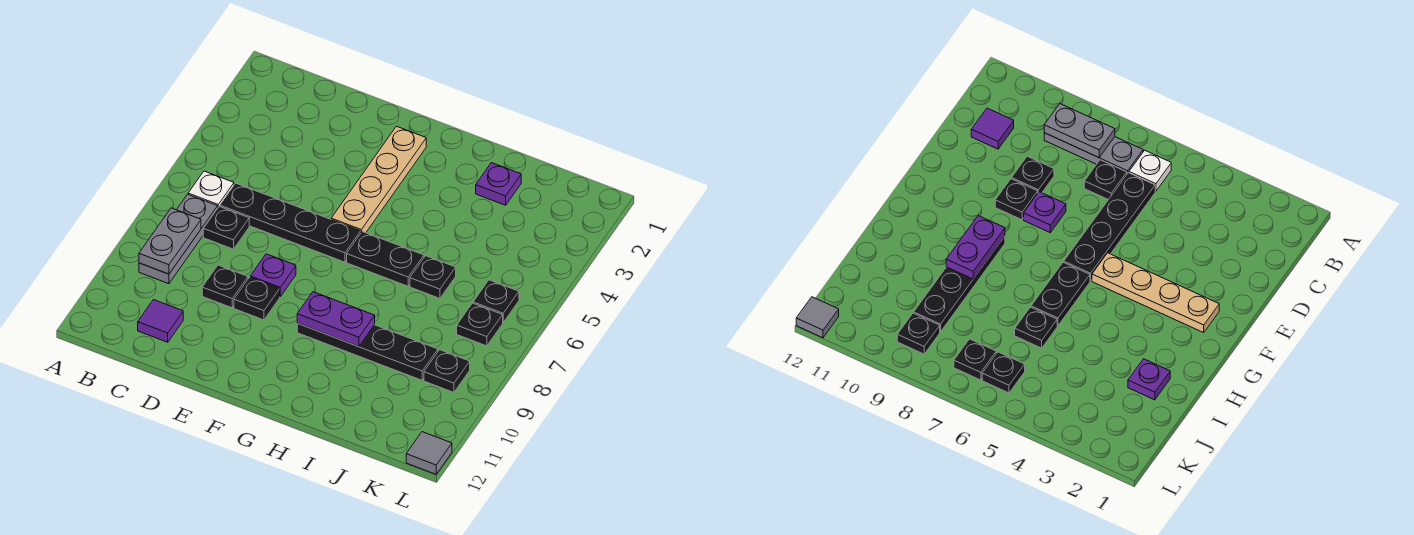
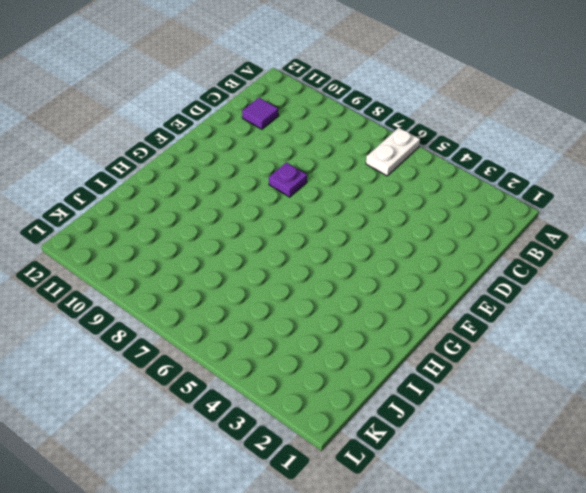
white plate A6:B6 level 1 -> white plate B6 level 1
none -> grey plate B7:B9 level 1
none -> black plate C6:F6 level 1
none -> black plate C7 level 1

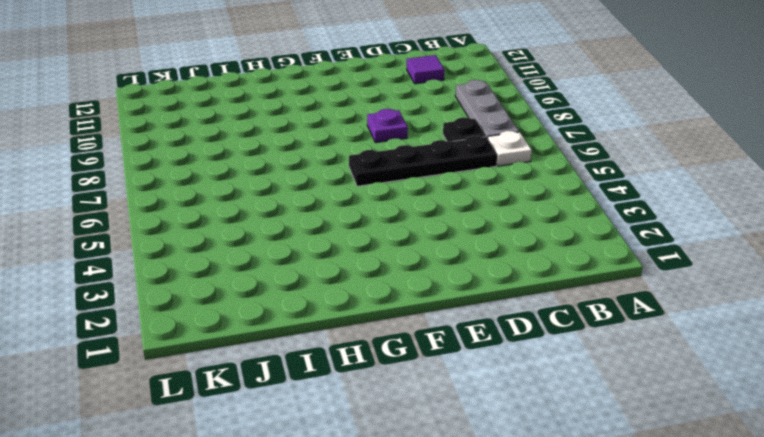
none -> black plate D9 level 1
none -> black plate E9 level 1
none -> tan plate F2:F5 level 1

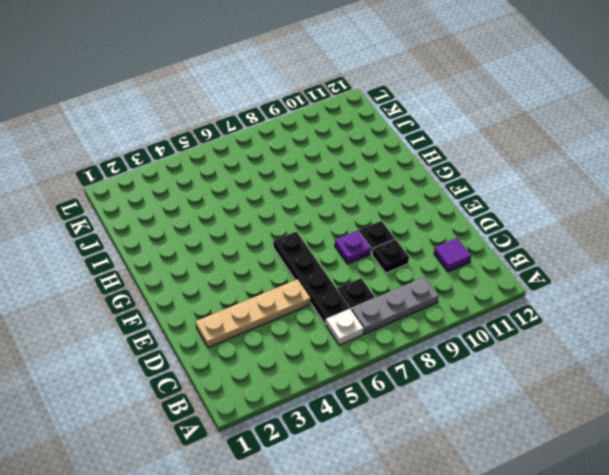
tan plate D2:D5 level 1 -> tan plate F2:F5 level 1
none -> black plate G6:H6 level 1
none -> black plate G9:J9 level 1
none -> purple plate I2 level 1

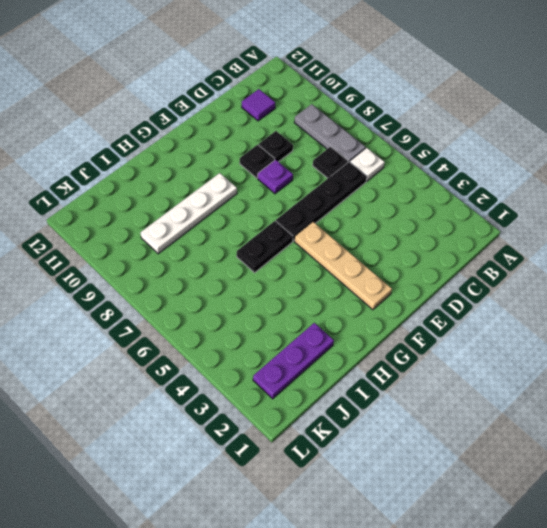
white plate G9:J9 level 1 -> black plate G9:J9 level 1
purple plate I2:K2 level 1 -> purple plate I2 level 1
none -> black plate I6 level 1
none -> black plate K6 level 1
none -> black plate K7 level 1

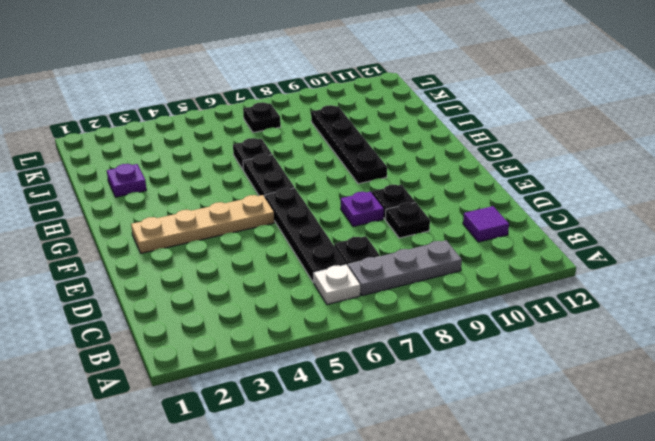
none -> black plate K6 level 1
none -> black plate K9 level 1
none -> grey tile L12 level 1

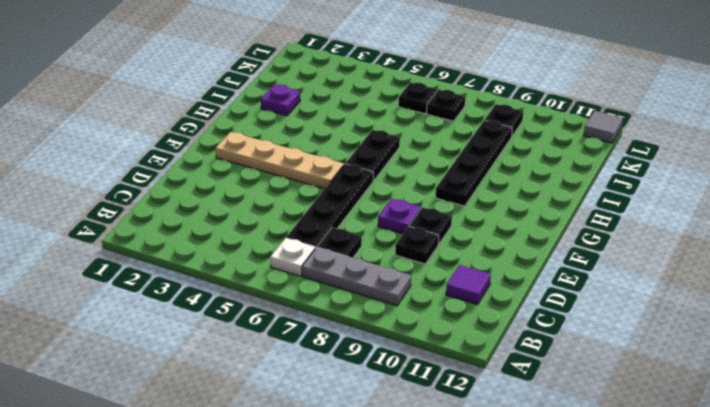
none -> black plate I6 level 1
none -> grey plate B8:B9 level 2
none -> purple plate G9:H9 level 2

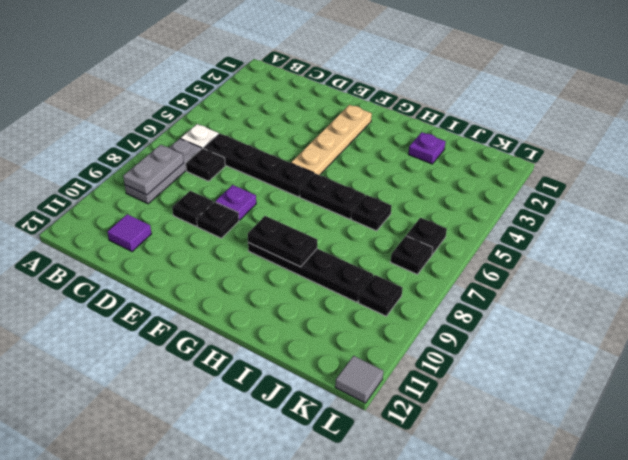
black plate G9:H9 level 2 -> purple plate G9:H9 level 2

